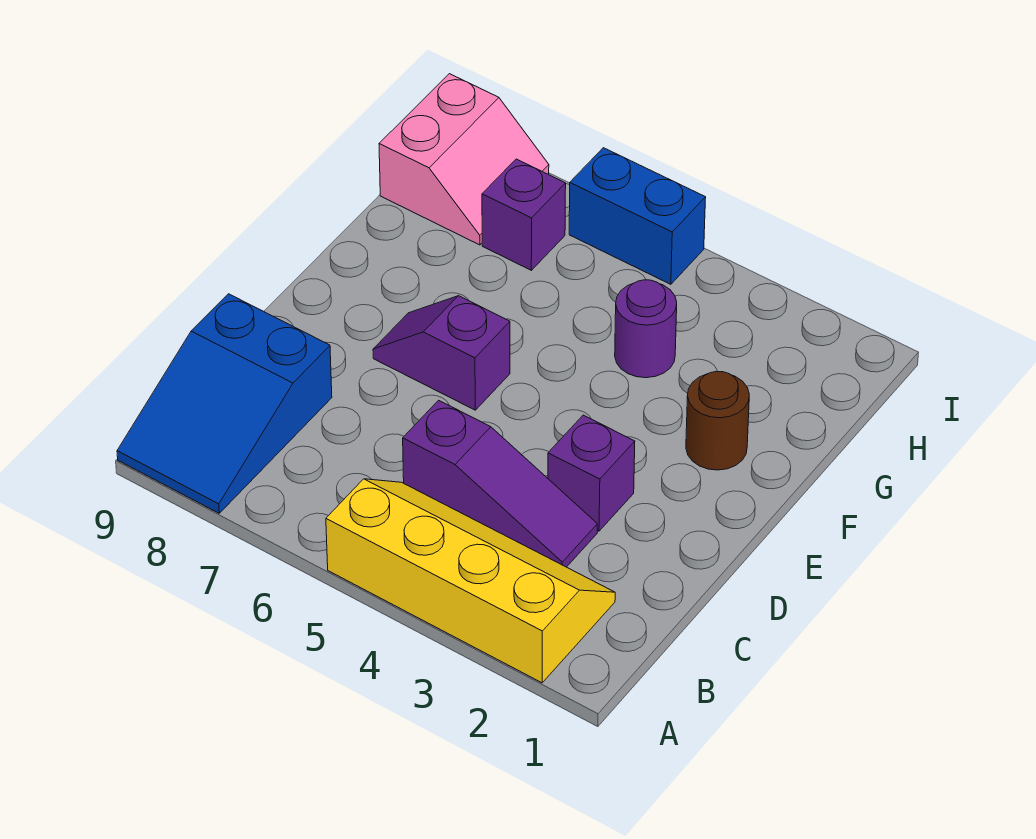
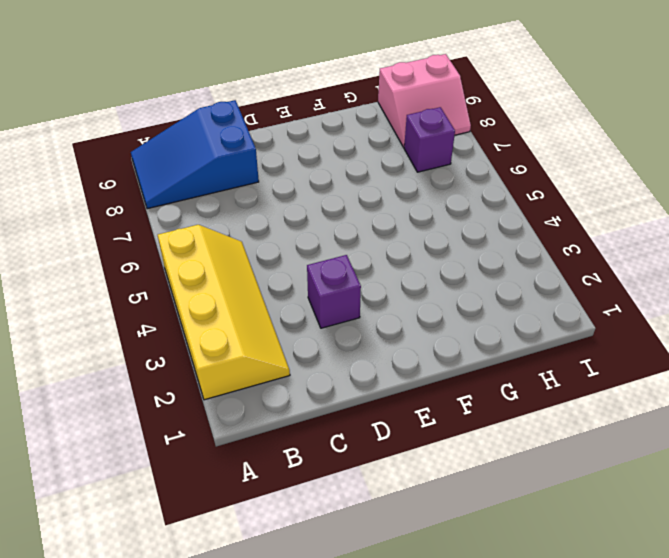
none -> purple slope C3:C5 level 1 top 5
none -> purple slope E6:E7 level 1 top 6

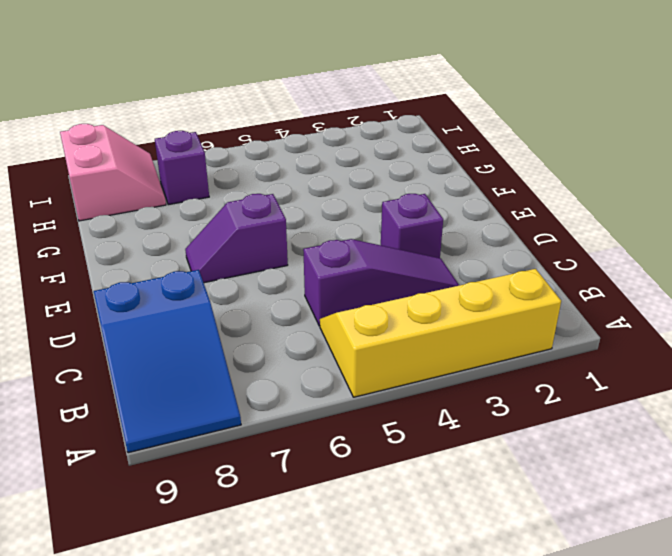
none -> brown round brick F2 level 1
none -> purple round brick G4 level 1

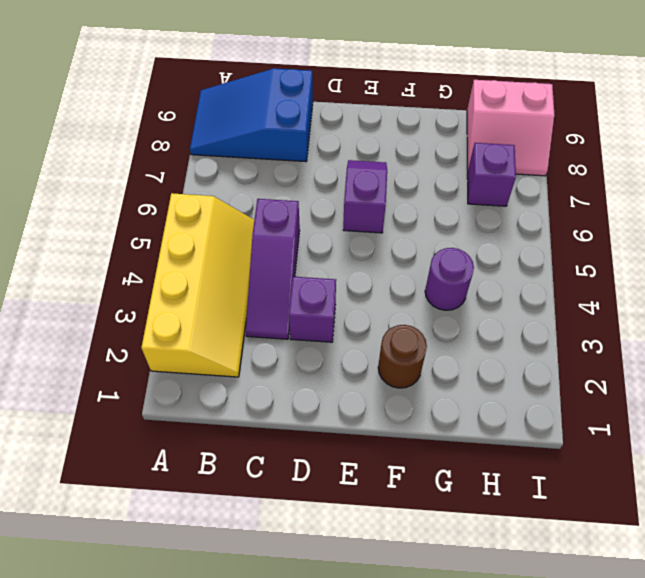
none -> blue brick I5:I6 level 1

